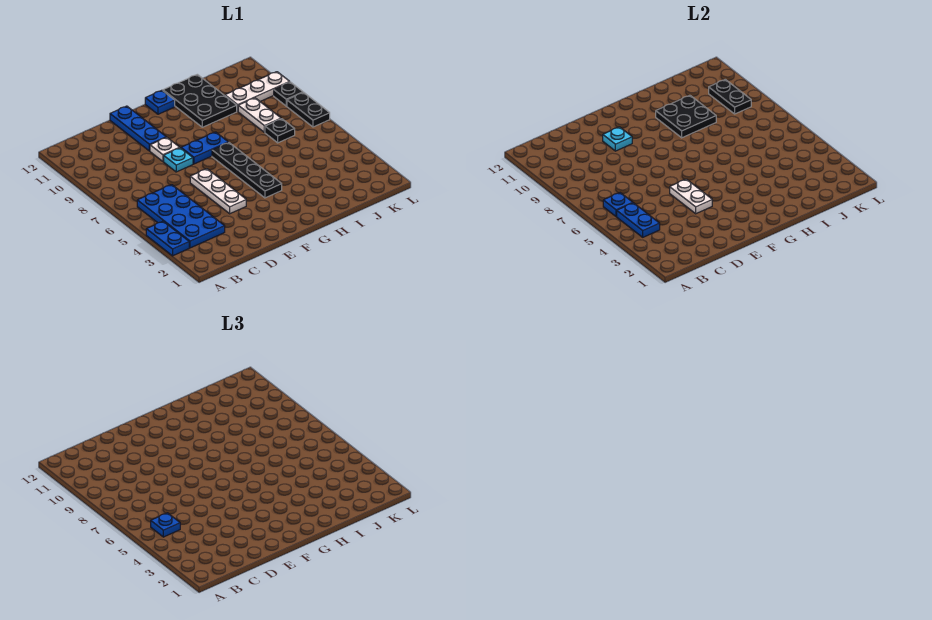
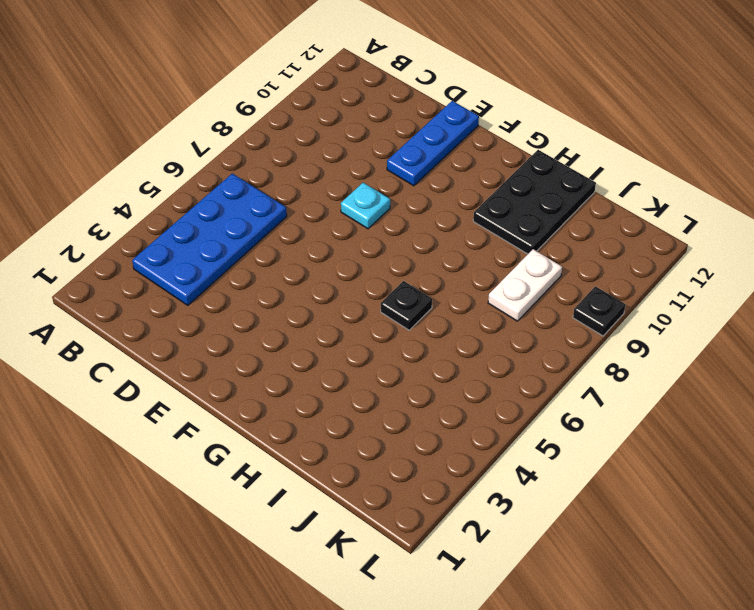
black plate H6 level 1 -> black plate J7 level 1
none -> blue plate A3:A4 level 1
none -> white plate E4:E6 level 1
none -> white plate E9 level 1

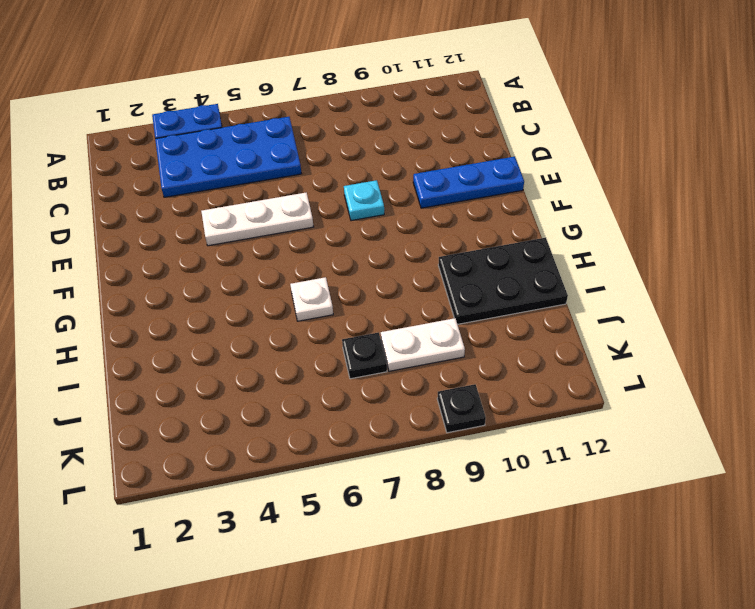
white plate H6 level 1 -> white plate E9 level 1
none -> blue plate F8:G8 level 1
none -> black plate G4:G7 level 1
none -> blue plate G12 level 1

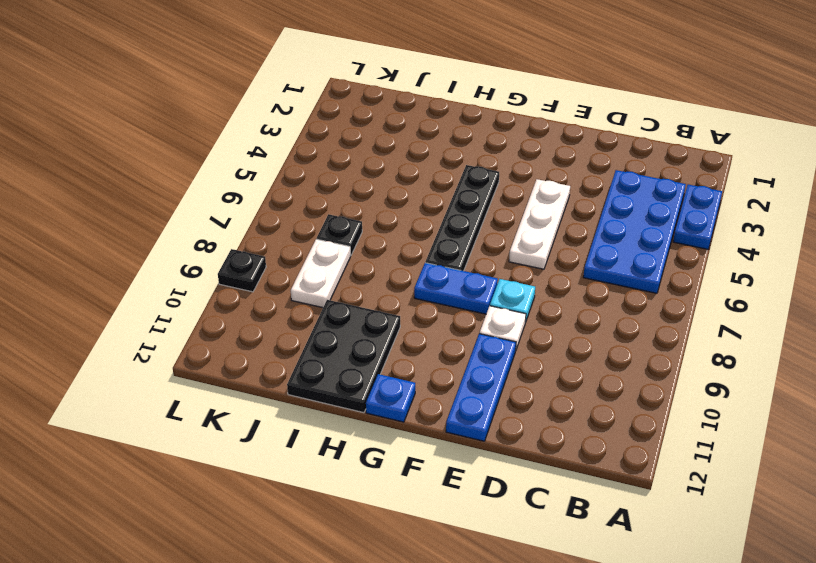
none -> white plate J10:L10 level 1
none -> black plate L7:L8 level 1
none -> blue plate B4:B5 level 2

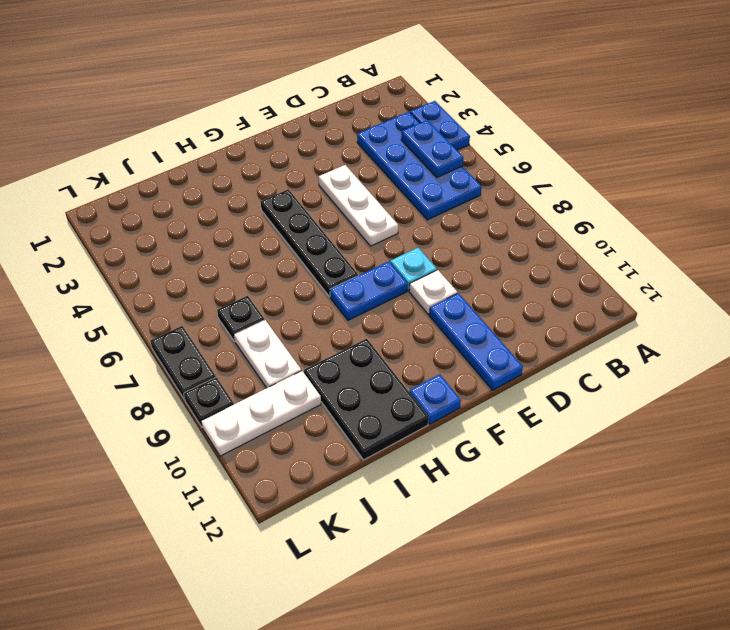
none -> blue plate B6 level 2
none -> white plate E4:E5 level 2
none -> cyan plate E10 level 2

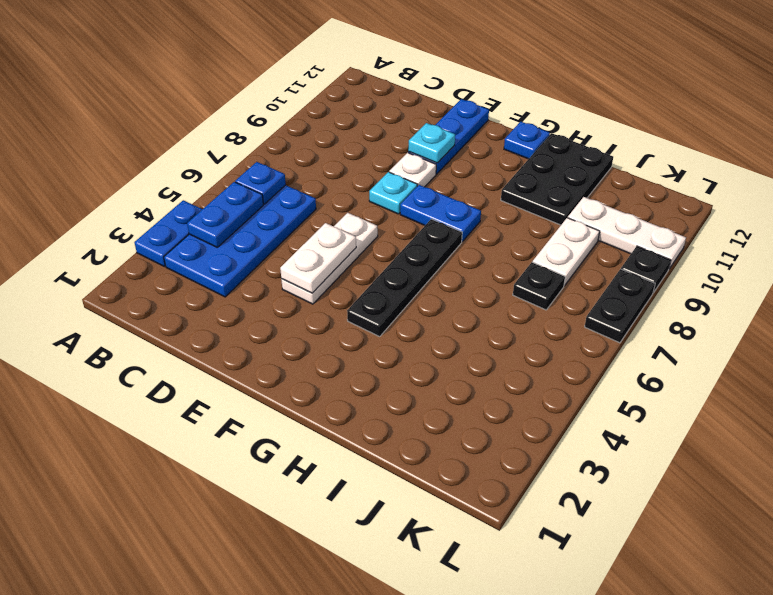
none -> black plate H9:I10 level 2
none -> black plate K9:K10 level 2
none -> blue plate B5 level 3

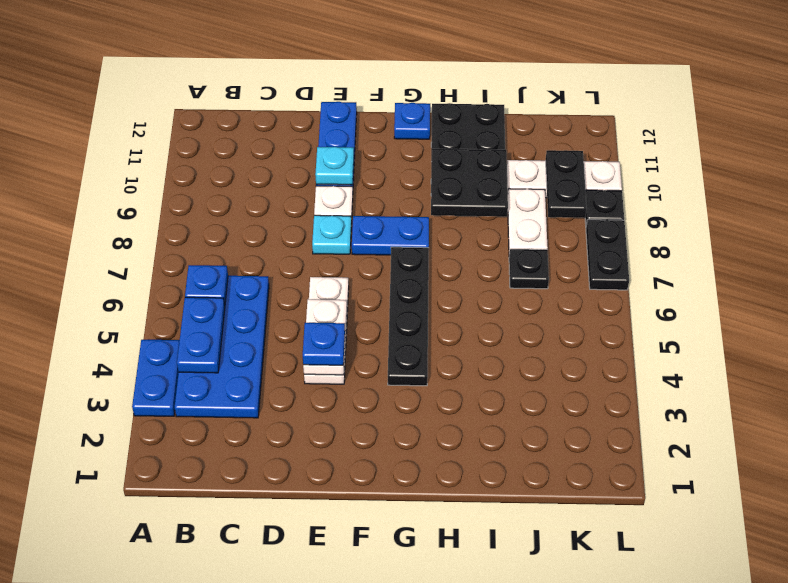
blue plate E4 level 3 -> blue plate B5 level 3

